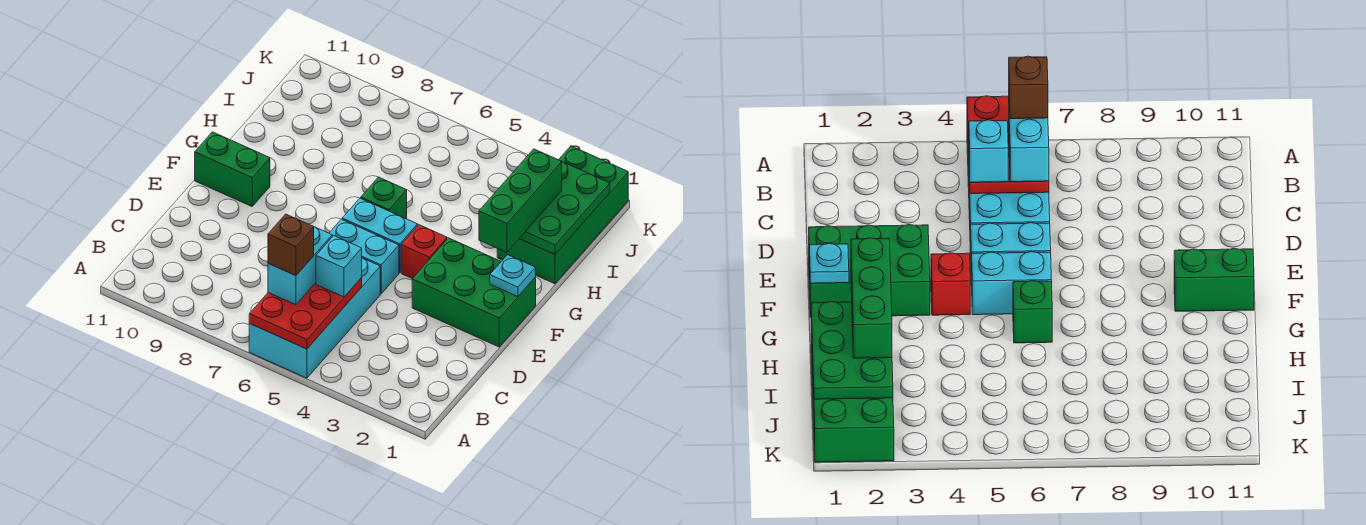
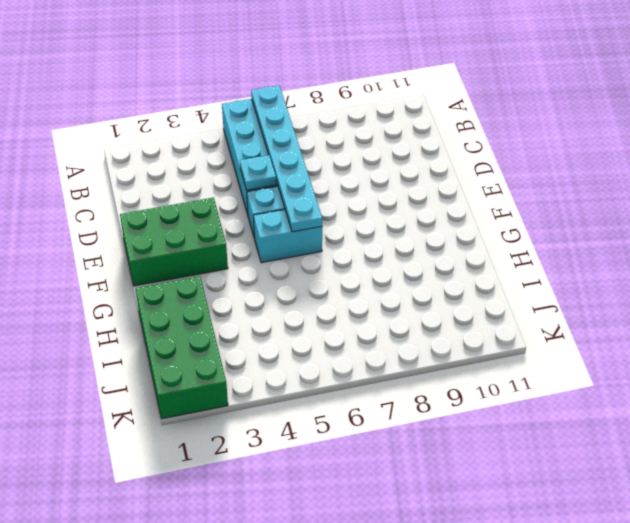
cyan plate A6:F6 level 2 -> red plate A5:C6 level 2
cyan plate D5 level 2 -> cyan plate F1 level 2
none -> red brick F4 level 1
none -> green brick F10:F11 level 1
none -> green brick G6 level 1

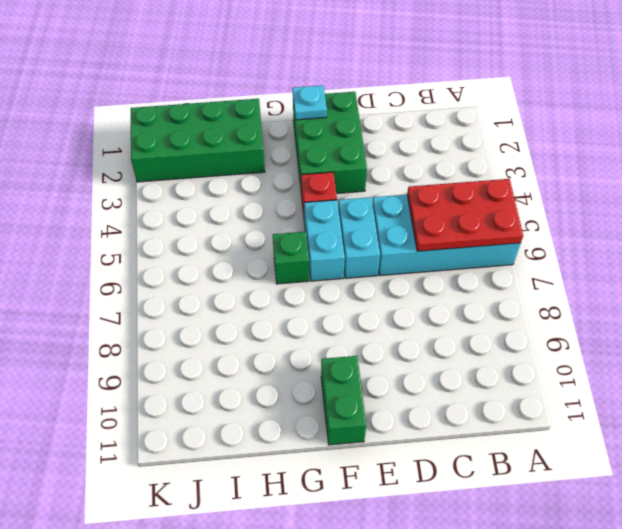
none -> green plate H1:J2 level 2
none -> cyan brick B6:C6 level 3
none -> cyan brick C5 level 3

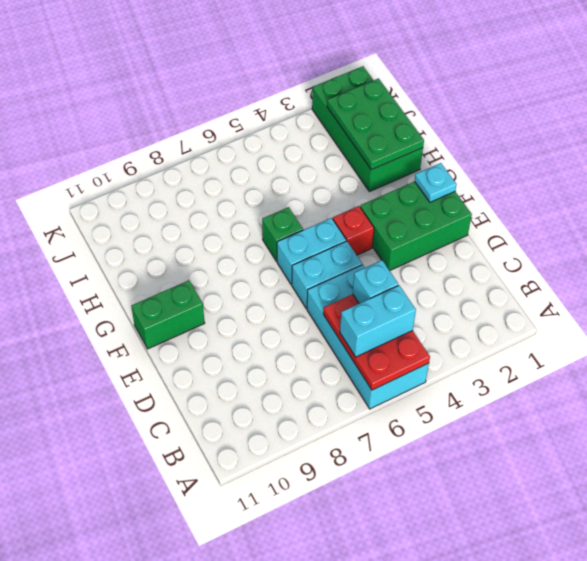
cyan brick B5:B6 level 3 -> cyan brick B6:C6 level 3
none -> green brick G2:I2 level 3
none -> brown brick B6 level 4

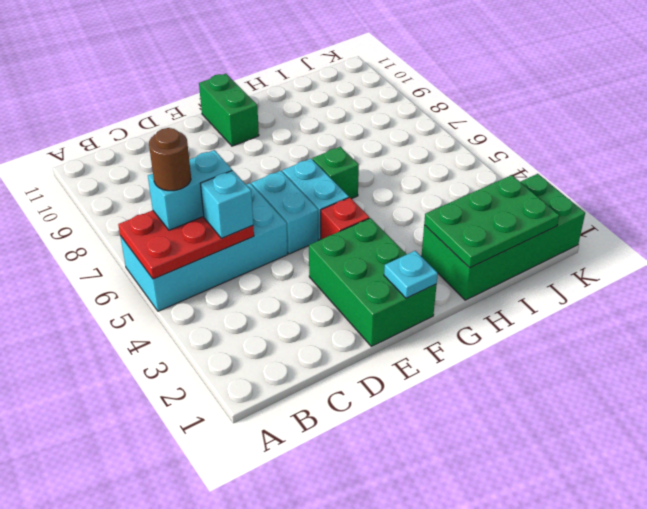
brown round brick B6 level 4 -> brown brick B6 level 4
none -> green brick G2:I2 level 3

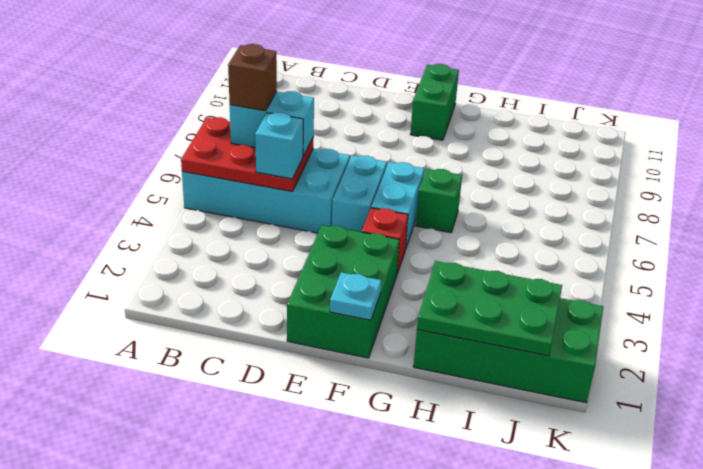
none -> green brick G2:I2 level 3

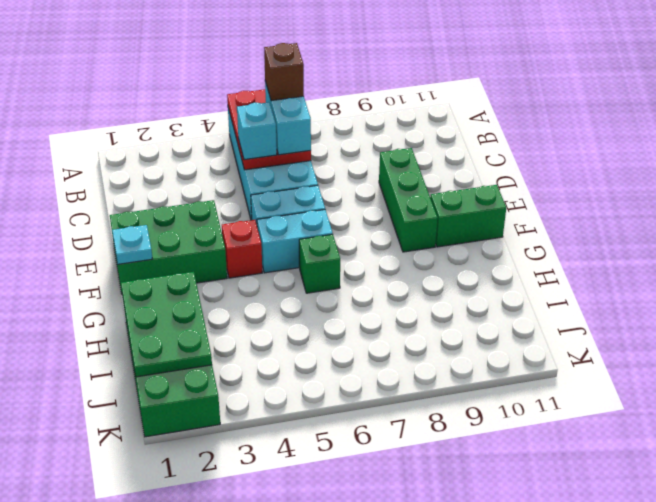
green brick D9:F9 level 1 -> green brick G2:I2 level 3

